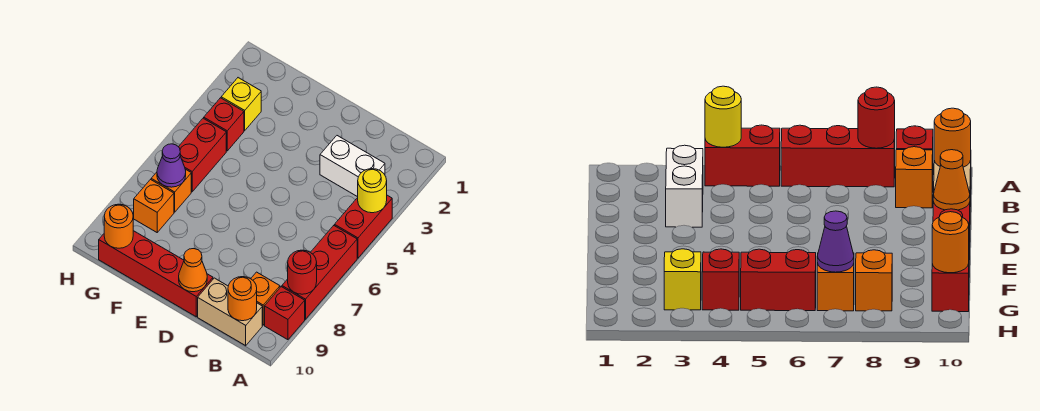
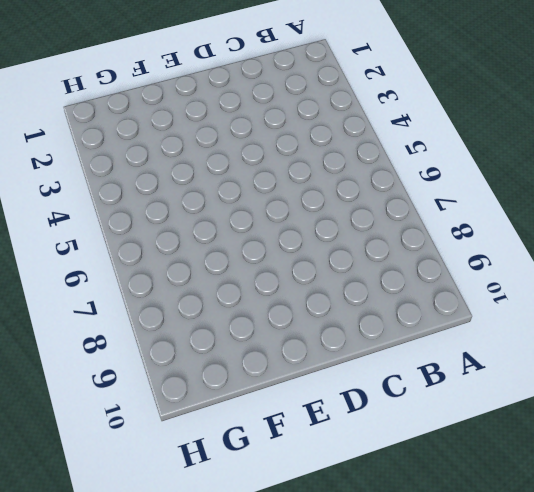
none -> red brick A4:A5 level 1
none -> red brick A6:A8 level 1
none -> red brick A9 level 1

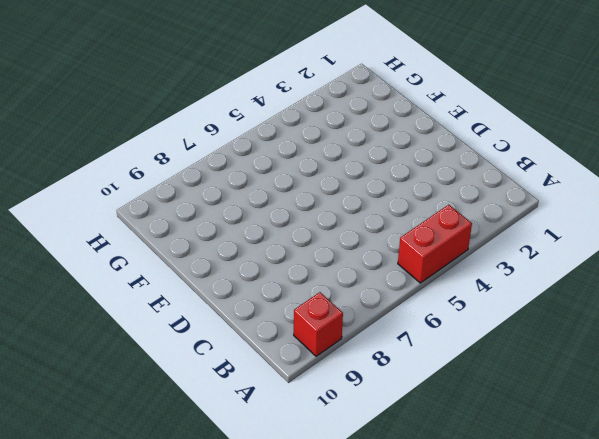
none -> red brick A6:A8 level 1
none -> white brick B3:C3 level 1
none -> orange brick B9 level 1

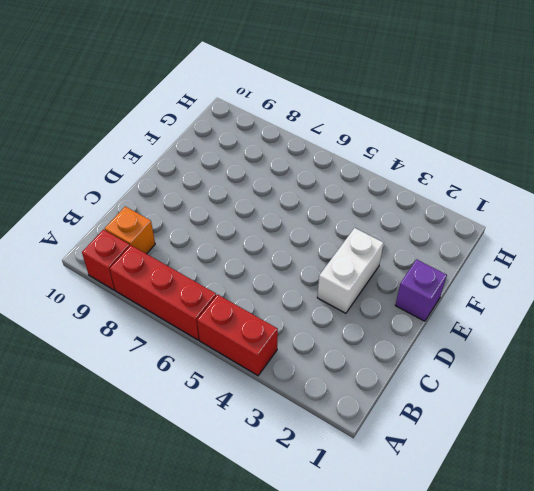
white brick D3:E3 level 1 -> white brick B3:C3 level 1
purple brick E1 level 1 -> none
none -> tan brick B10:C10 level 1
none -> red brick D10:G10 level 1
none -> yellow brick G3 level 1

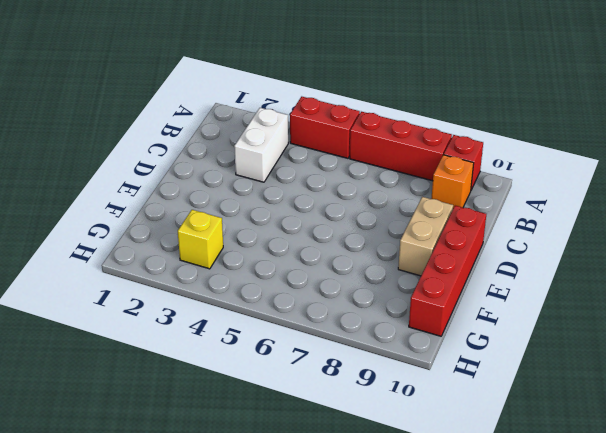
tan brick D9:E9 level 1 -> tan brick B10:C10 level 1
none -> red brick G4 level 1
none -> red brick G5:G6 level 1
none -> orange brick G7 level 1

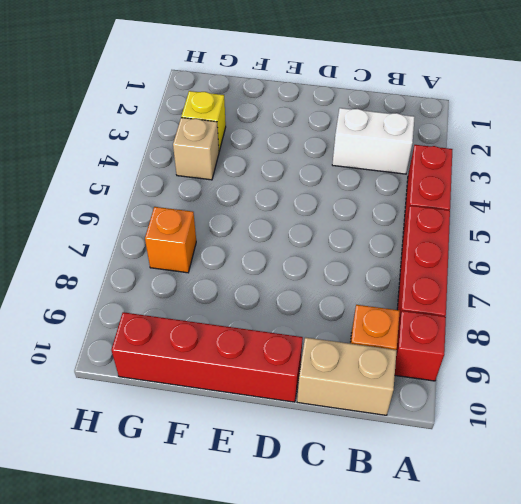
tan brick G4 level 1 -> red brick G4 level 1
none -> red brick G5:G6 level 1
none -> orange brick G8 level 1
none -> yellow round brick A4 level 2

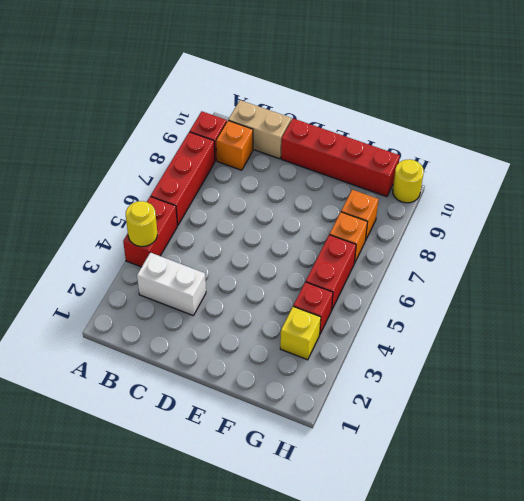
yellow round brick H10 level 1 -> none
none -> red round brick A8 level 2
none -> orange round brick B10 level 2
none -> orange cone D10 level 2

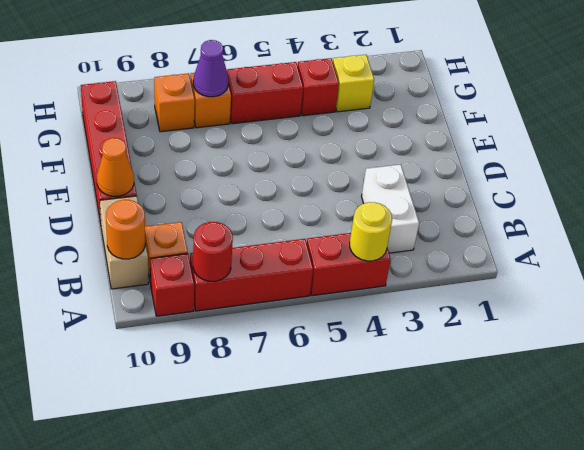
none -> orange round brick G10 level 2

